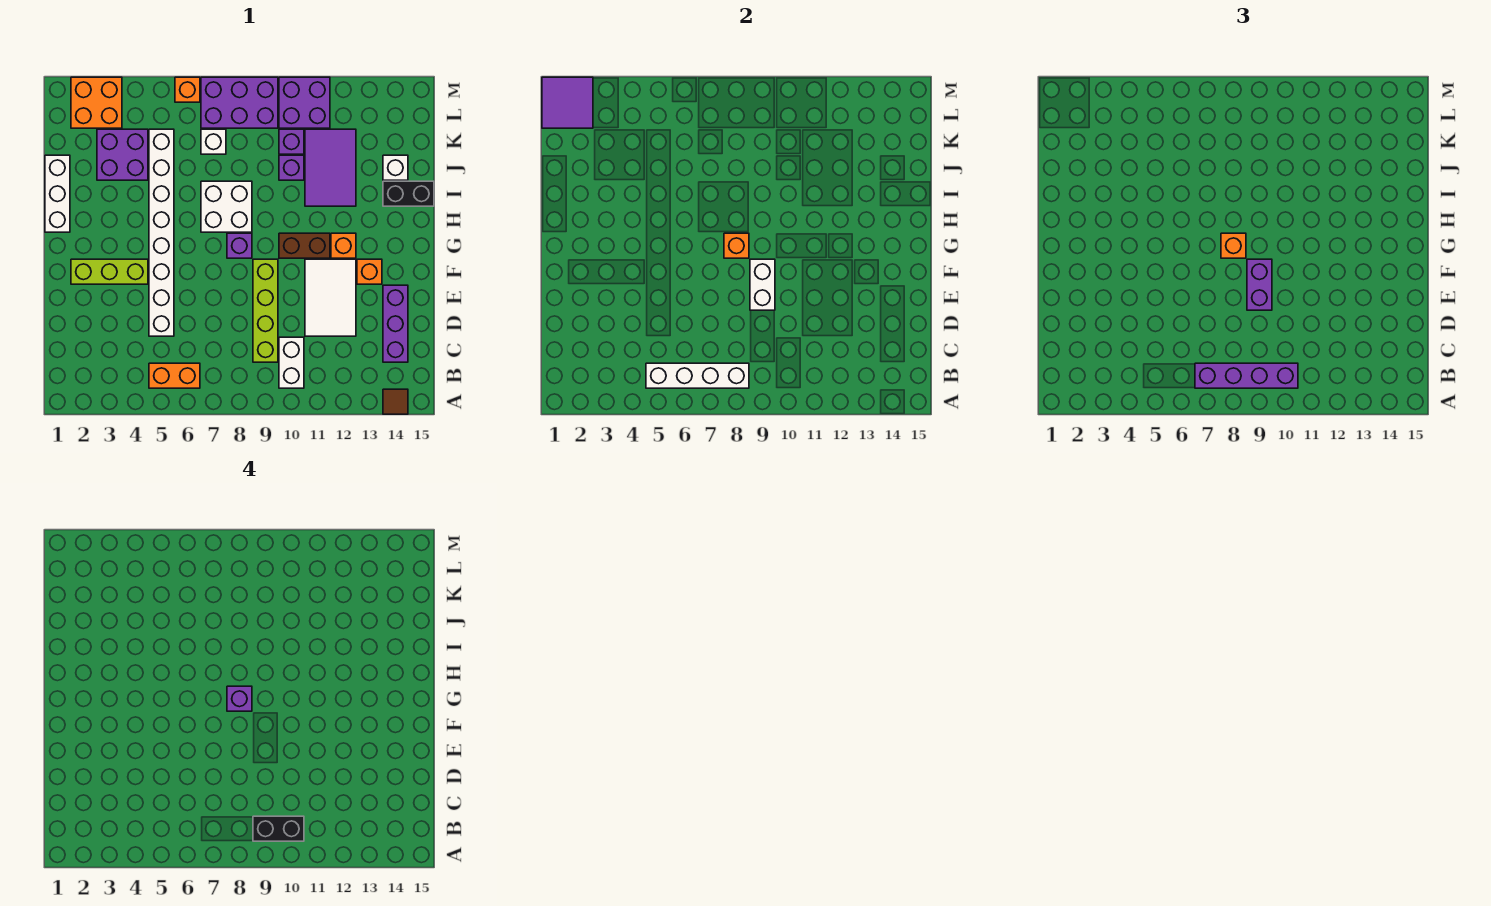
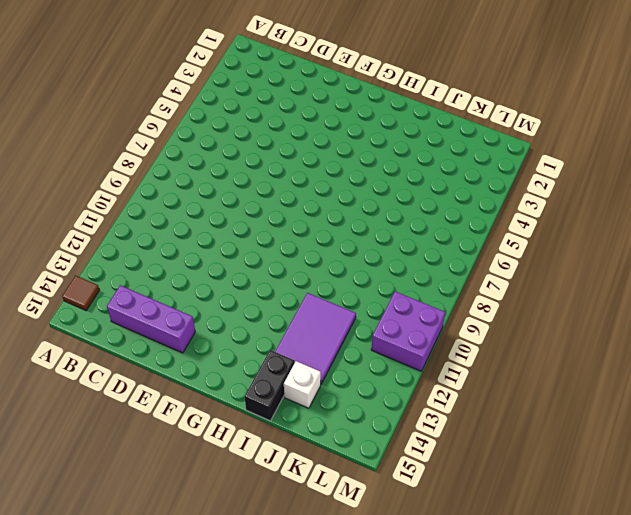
purple tile I11:J13 level 1 -> purple tile I11:K12 level 1
none -> orange brick B5:B6 level 1
none -> white brick B10:C10 level 1
none -> lime brick C9:F9 level 1
none -> white brick D5:K5 level 1

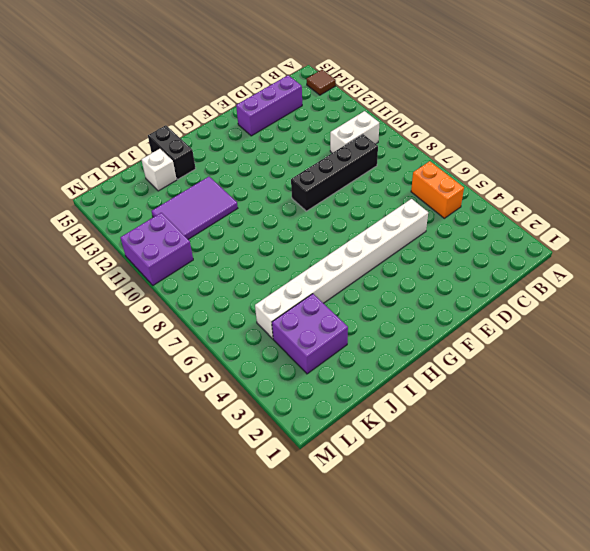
black brick C9:F9 level 1 -> lime brick C9:F9 level 1
none -> white tile D11:F12 level 1
none -> lime brick F2:F4 level 1
none -> orange brick F13 level 1
none -> purple brick G8 level 1

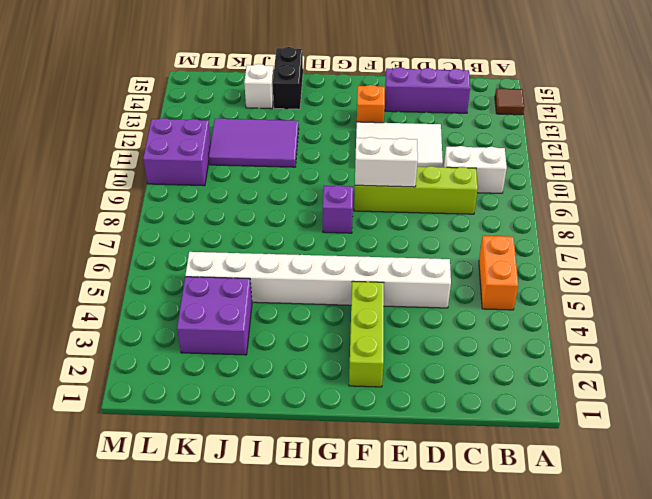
none -> brown brick G10:G11 level 1
none -> orange brick G12 level 1
none -> white brick H1:J1 level 1
none -> white brick H7:I8 level 1

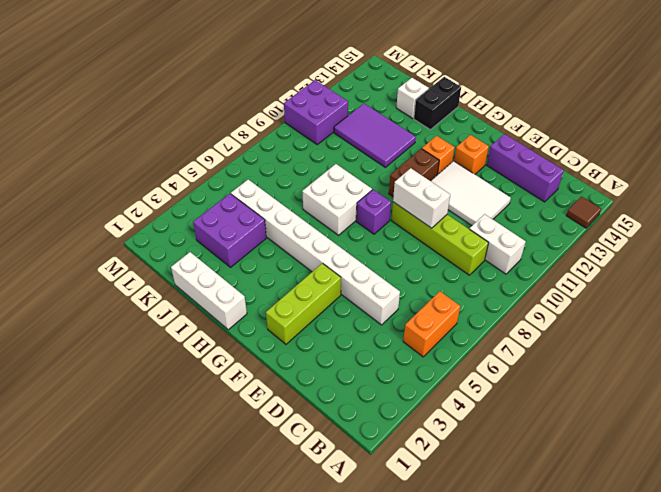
none -> purple brick J10 level 1
none -> white brick K7 level 1
none -> purple brick K10 level 1
none -> orange brick L2:M3 level 1

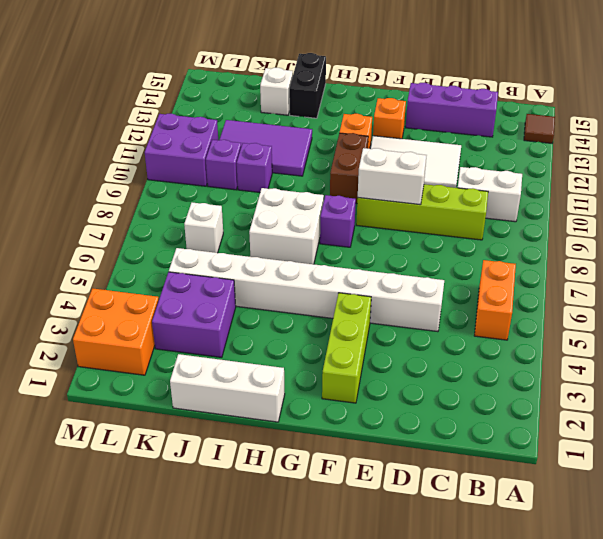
none -> purple brick L7:M9 level 1
none -> orange brick M6 level 1
none -> white brick B5:B8 level 2
none -> orange brick G8 level 2

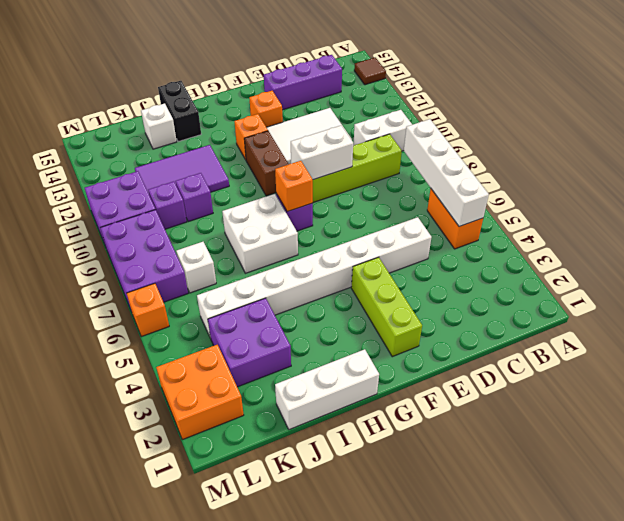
none -> purple tile L1:M2 level 2
none -> purple brick B7:B10 level 3
none -> purple brick E9:F9 level 3
none -> orange brick G8 level 3

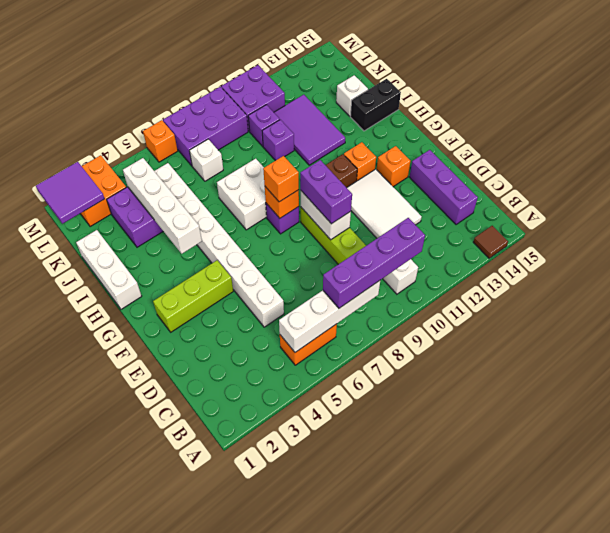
white brick H4:K4 level 2 -> none
none -> black brick B9:B10 level 4
none -> purple brick G8 level 4

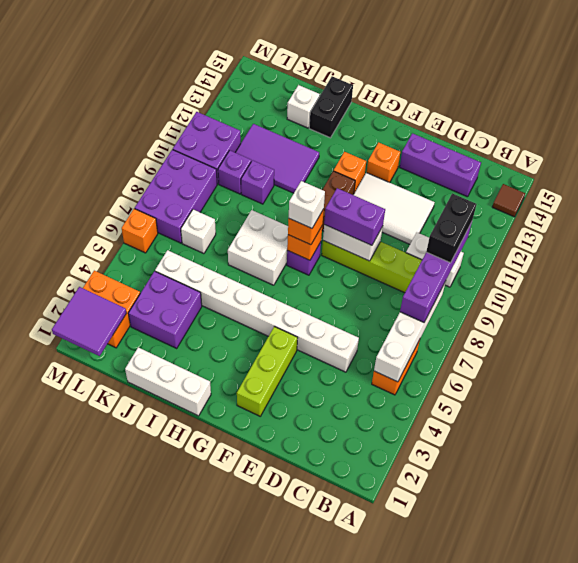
white brick G8 level 4 -> purple brick G8 level 4

